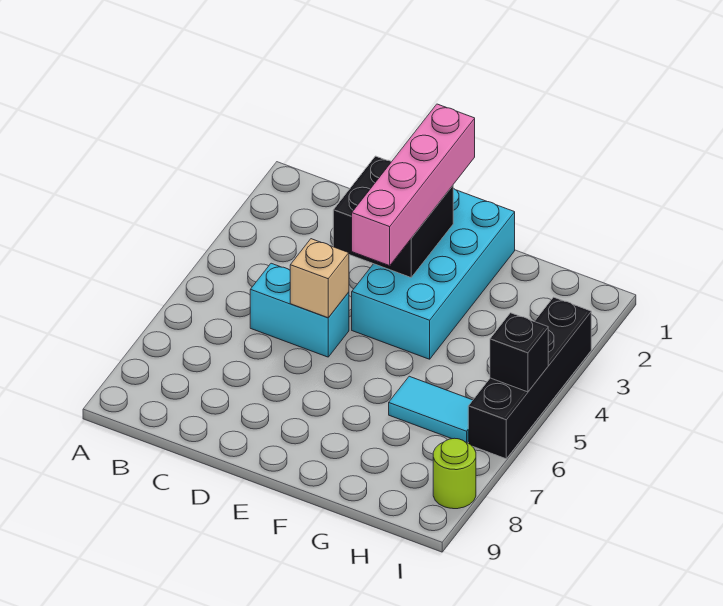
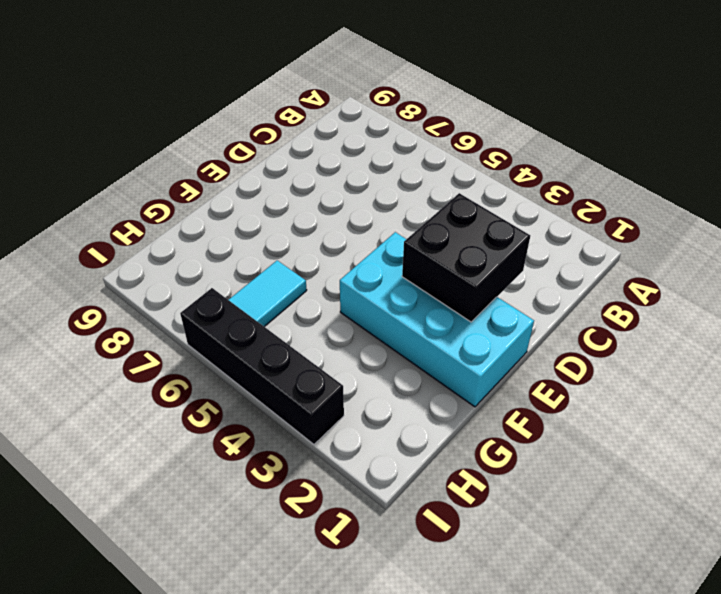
none -> cyan brick C5:D5 level 1
none -> lime round brick I8 level 1

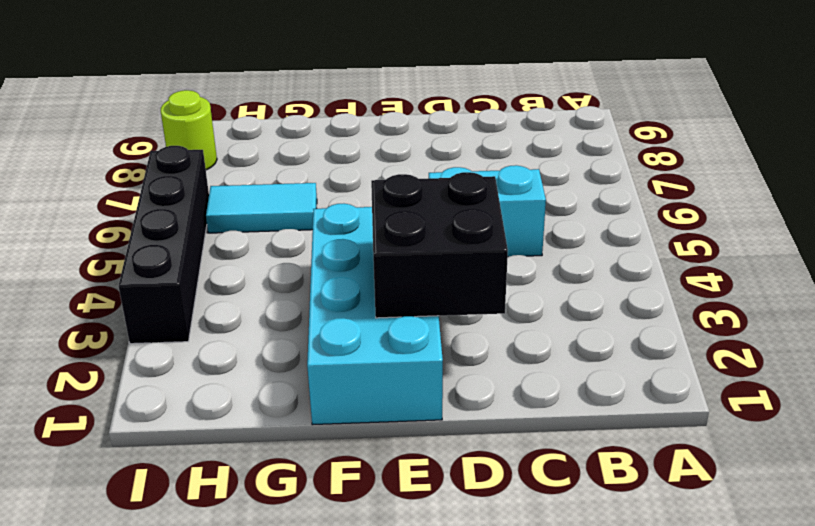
none -> tan brick D5 level 2
none -> black brick I5 level 2

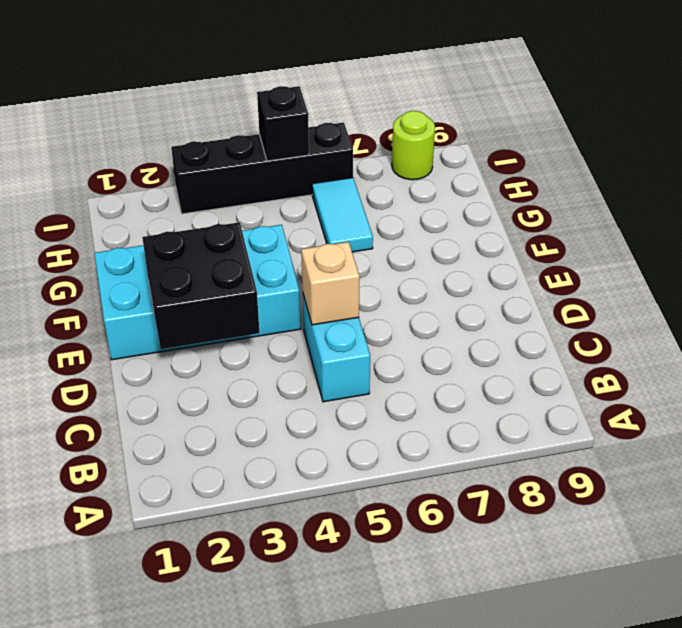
none -> pink brick E1:E4 level 3

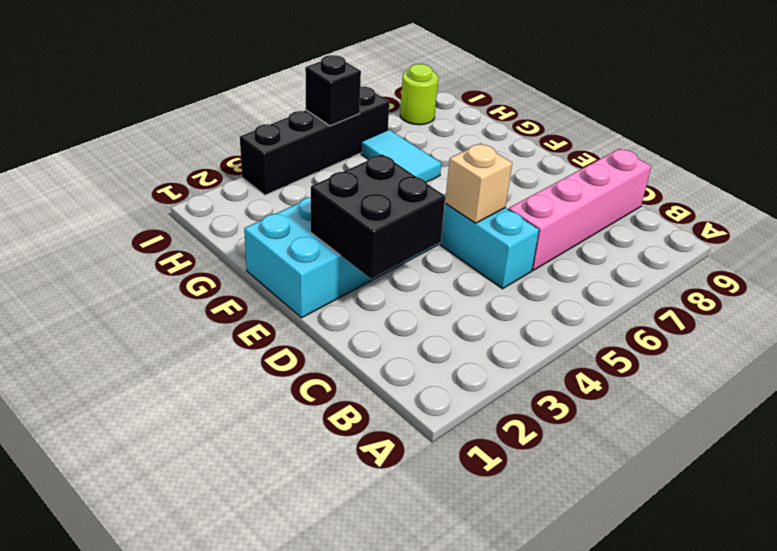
pink brick C6:C9 level 1 -> pink brick E1:E4 level 3

